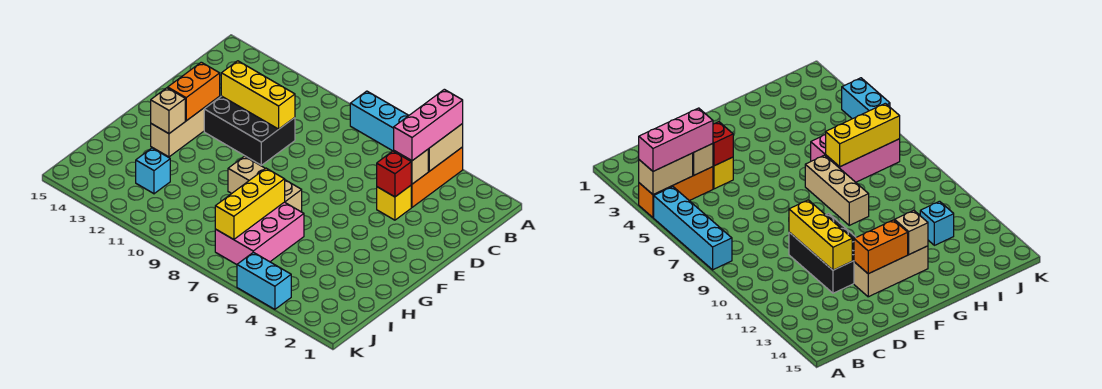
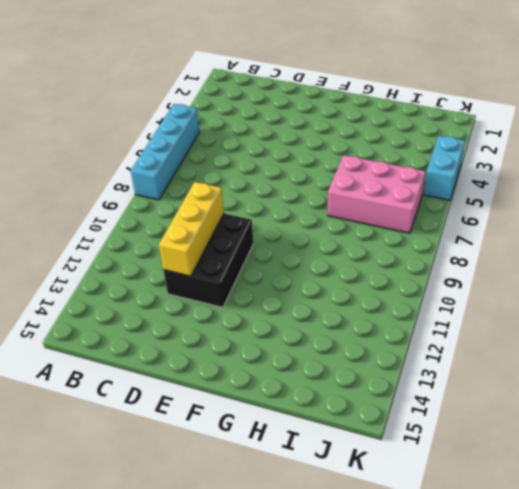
none -> orange brick A4:C4 level 1
none -> yellow brick D4 level 1
none -> tan brick E13:G13 level 1

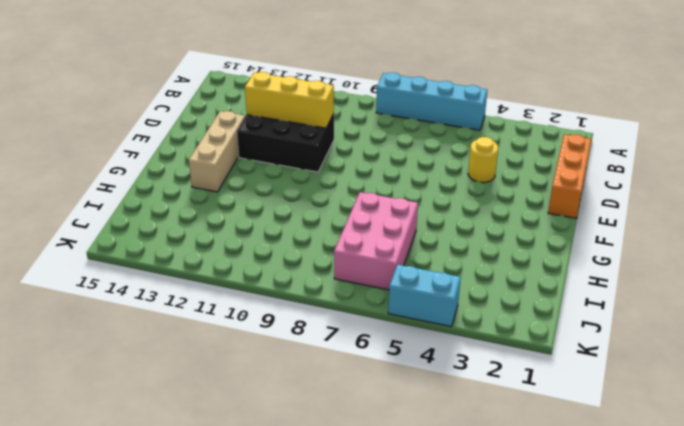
orange brick C1:E1 level 1 -> orange brick A4:C4 level 1
yellow round brick D4 level 1 -> yellow brick D4 level 1
none -> tan brick G7:G9 level 1
none -> cyan brick I12 level 1
none -> tan brick A4:B4 level 2

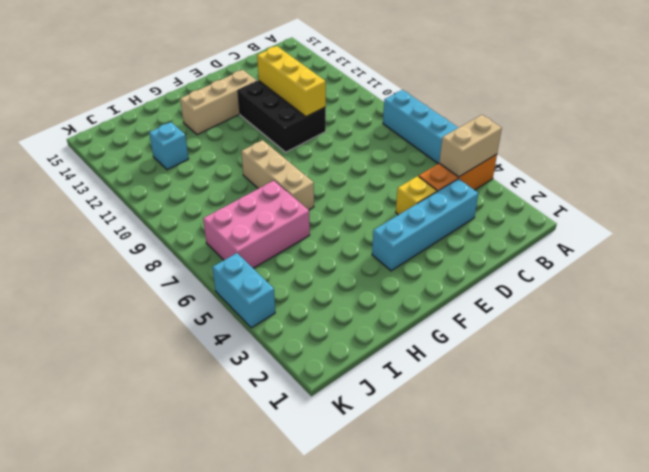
cyan brick C3:F3 level 1 -> none
none -> tan brick C4 level 2
none -> red brick D4 level 2
none -> orange brick E13:F13 level 2

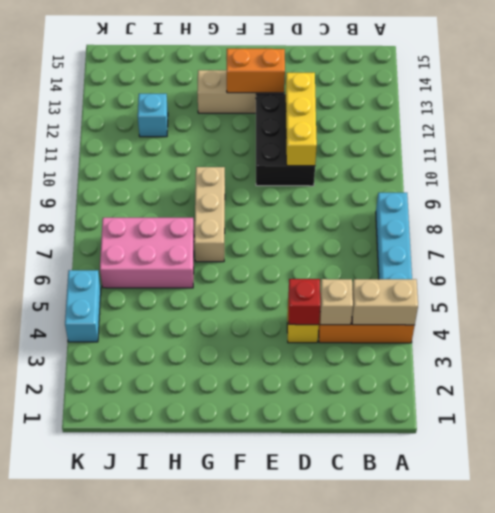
none -> tan brick G13 level 2
none -> yellow brick H7:J7 level 2
none -> pink brick A4:C4 level 3

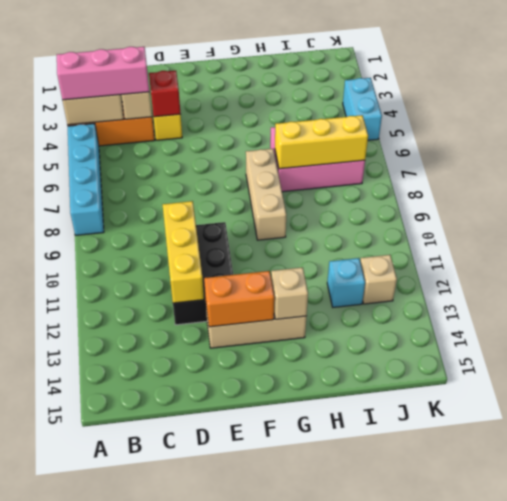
tan brick J12 level 1 -> none

